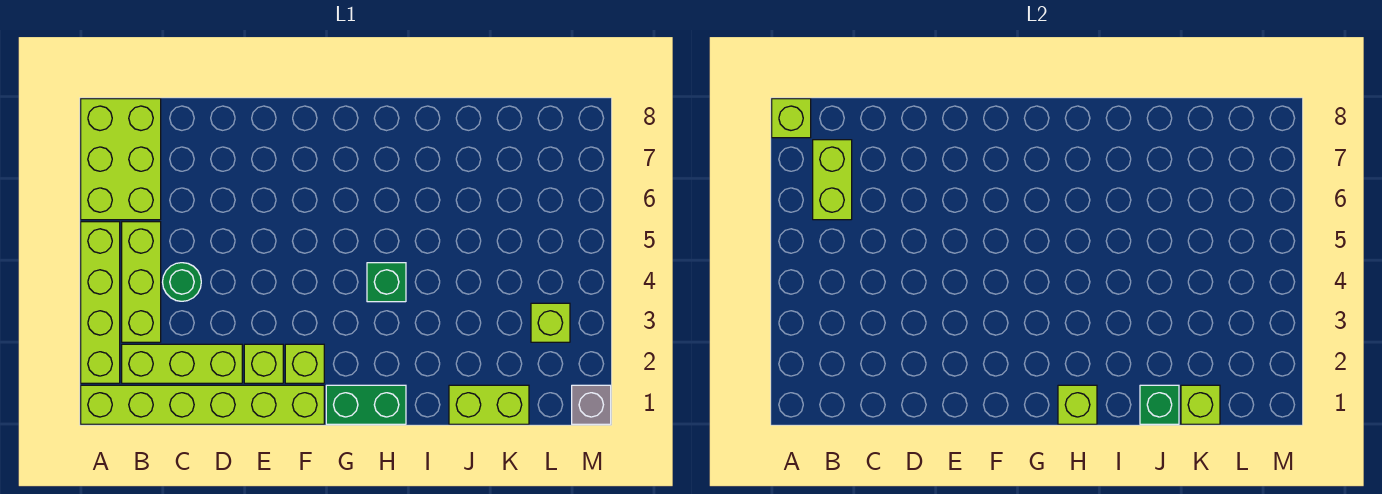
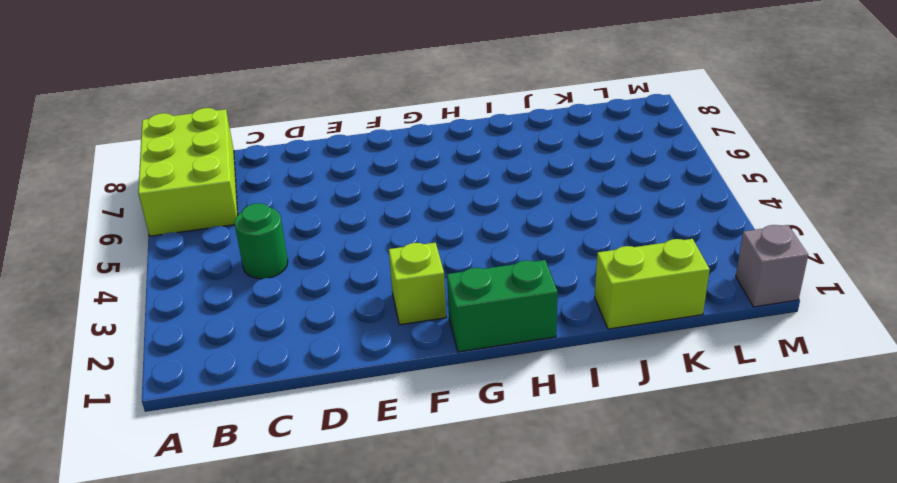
none -> lime brick A1:F1 level 1
none -> lime brick A2:A5 level 1
none -> lime brick B2:D2 level 1

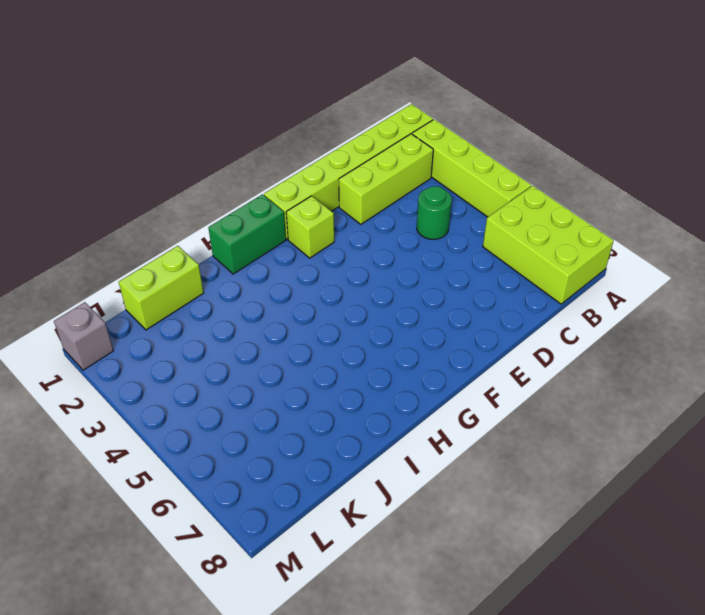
none -> lime brick B3:B5 level 1
none -> lime brick E2 level 1
none -> green brick H4 level 1

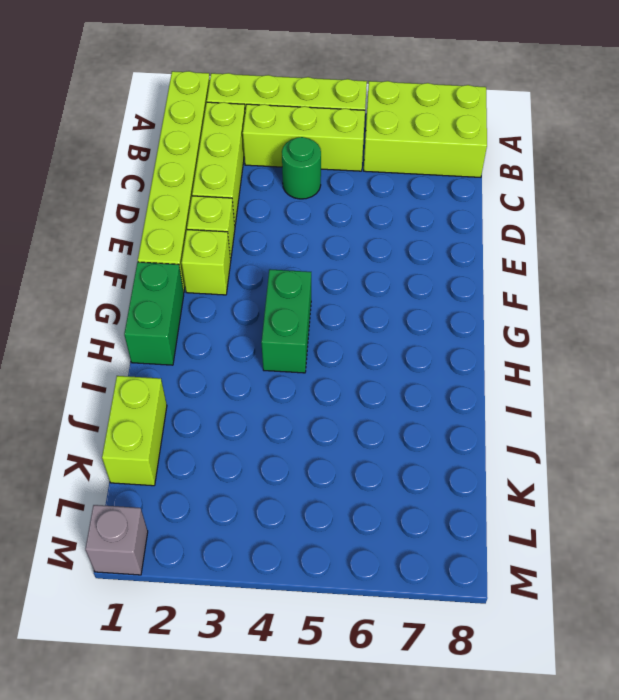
green brick G4:H4 level 1 -> green brick H4 level 1
none -> lime brick L3 level 1
none -> lime brick A8 level 2
none -> lime brick B6:B7 level 2

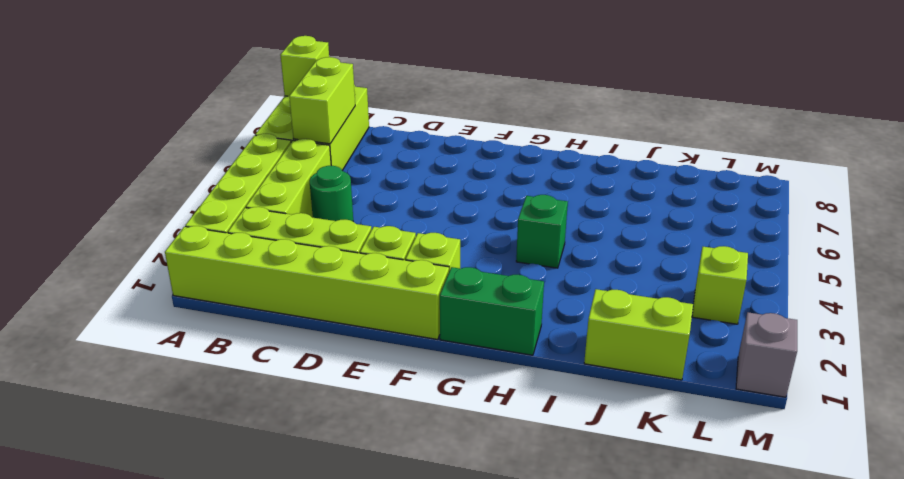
none -> lime brick H1 level 2
none -> green brick J1 level 2
none -> lime brick K1 level 2

